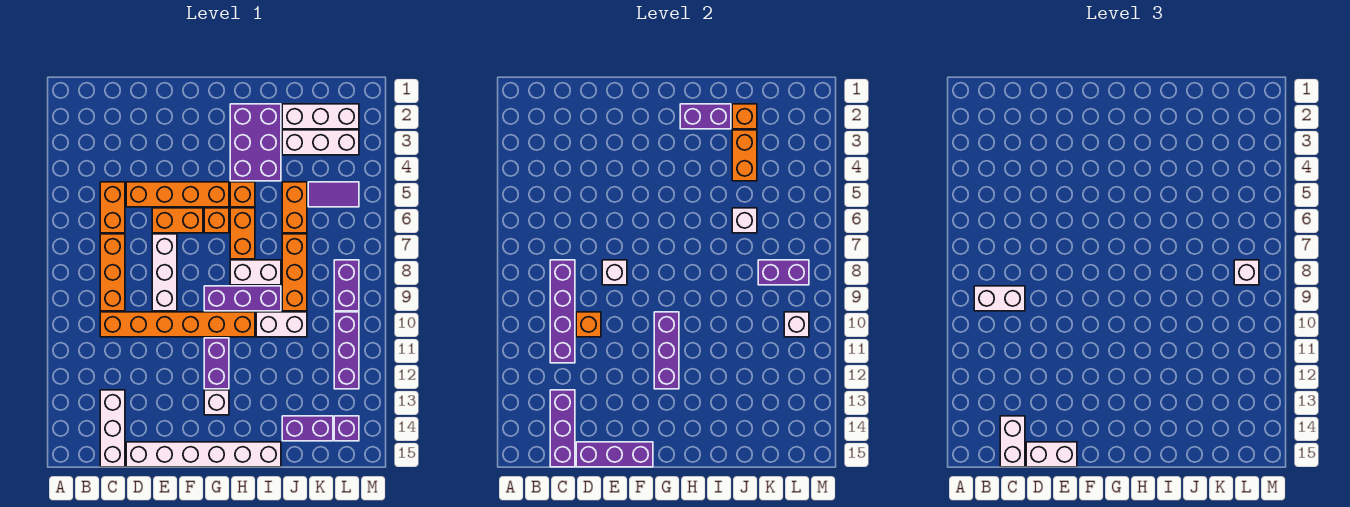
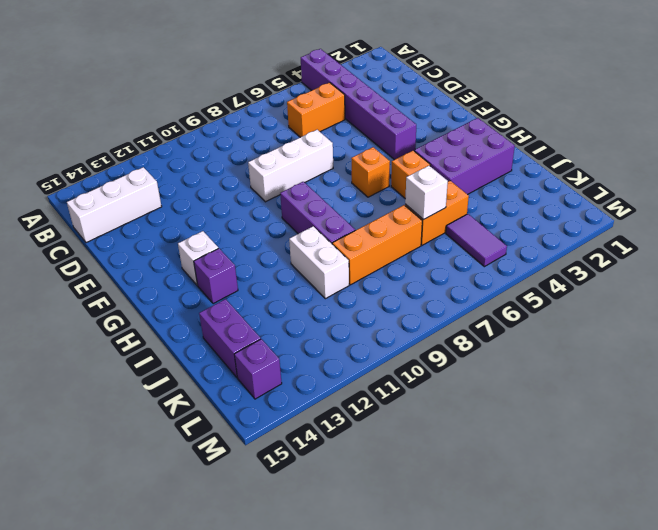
purple brick A4:F4 level 1 -> none
purple brick H13 level 1 -> none
none -> orange brick C7:C9 level 1
none -> orange brick C10:H10 level 1
none -> orange brick D5:G5 level 1
none -> white brick D15:I15 level 1

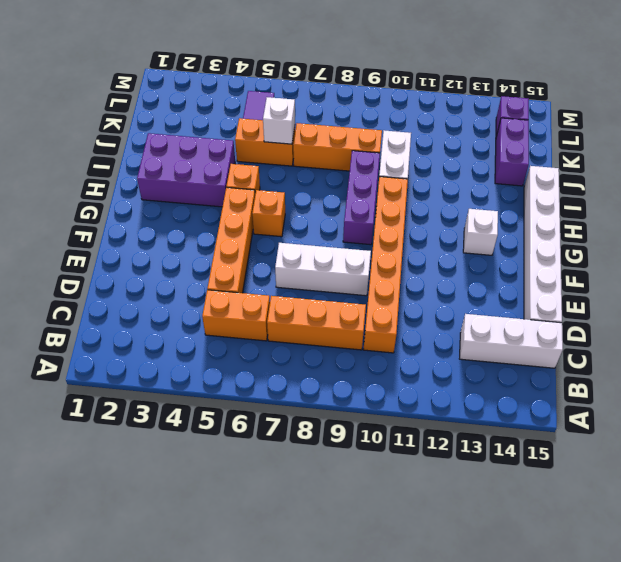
none -> orange brick E6:F6 level 1
none -> purple brick G11:G12 level 1
none -> orange brick H6:H7 level 1
none -> white brick H8:I8 level 1

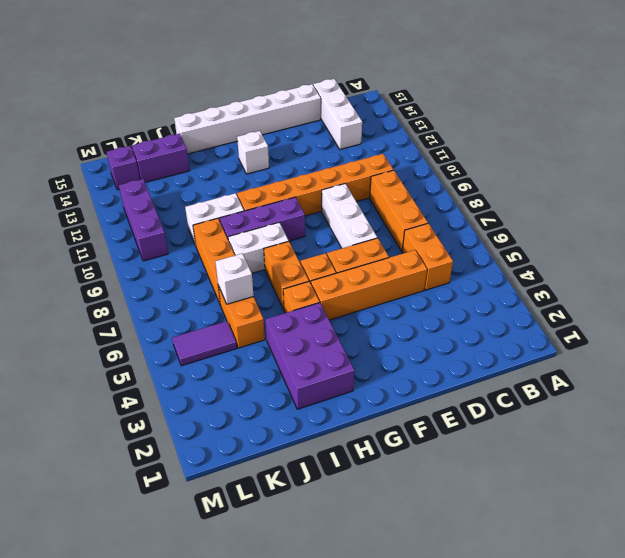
none -> purple brick G11:G12 level 1
none -> white brick J2:L2 level 1
none -> white brick J3:L3 level 1
none -> purple brick L8:L9 level 1

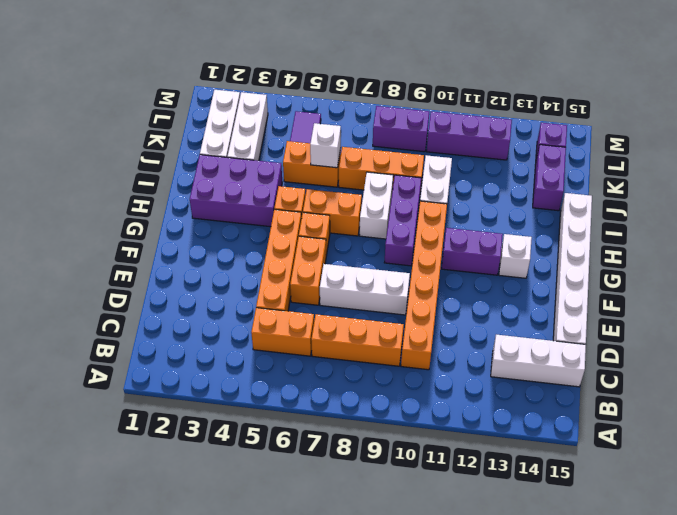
none -> purple brick C8:C11 level 2
none -> purple brick C13:C15 level 2
none -> orange brick D10 level 2
none -> purple brick D15:F15 level 2

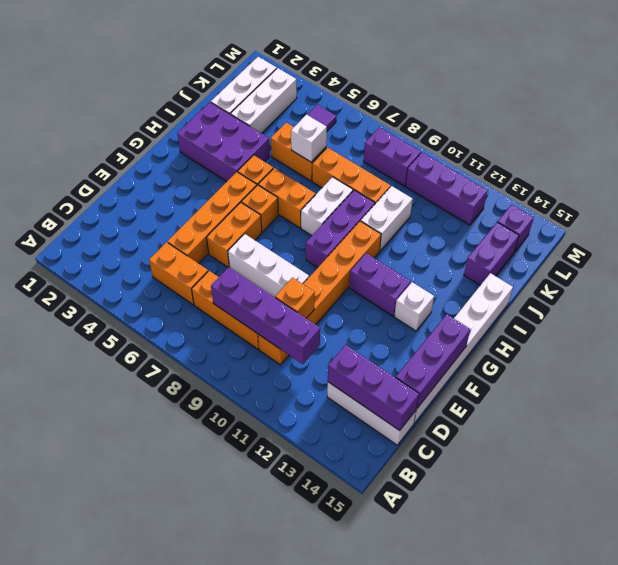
none -> white brick E8 level 2
none -> purple brick G10:G12 level 2
none -> purple brick H2:I2 level 2
none -> orange brick J2 level 2

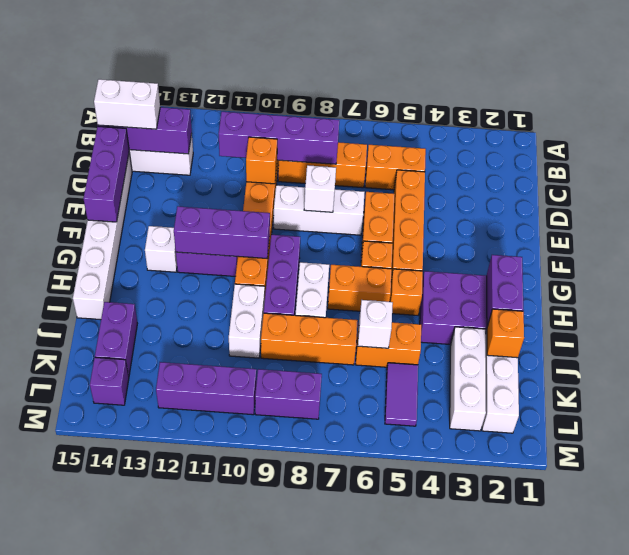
none -> orange brick J3:J4 level 2
none -> purple brick K8:L8 level 2
none -> white brick L10 level 2
none -> white brick B9:C9 level 3

